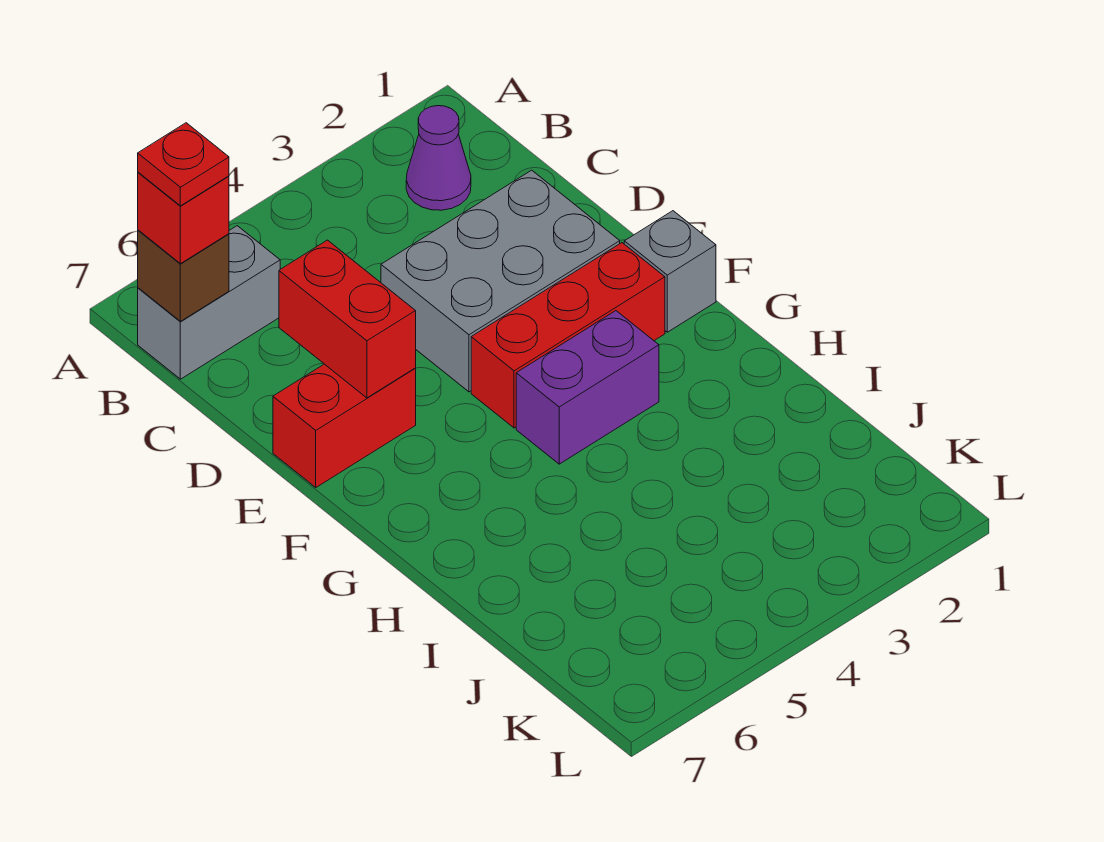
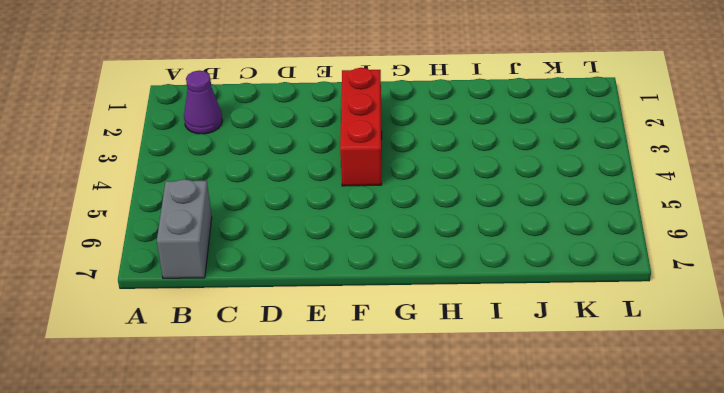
none -> grey brick D2:E4 level 1
none -> red brick E6:E7 level 1

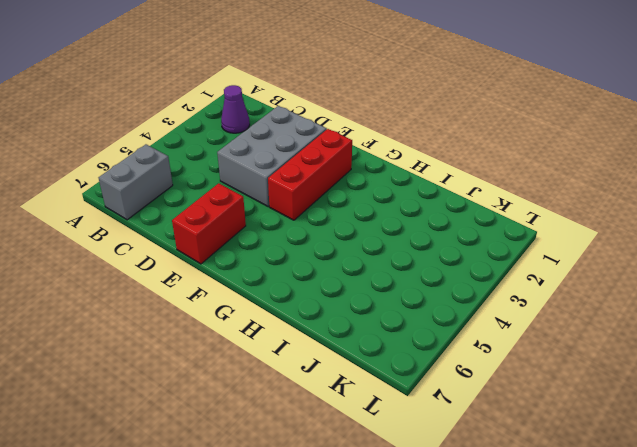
none -> grey brick F1 level 1
none -> purple brick G3:G4 level 1

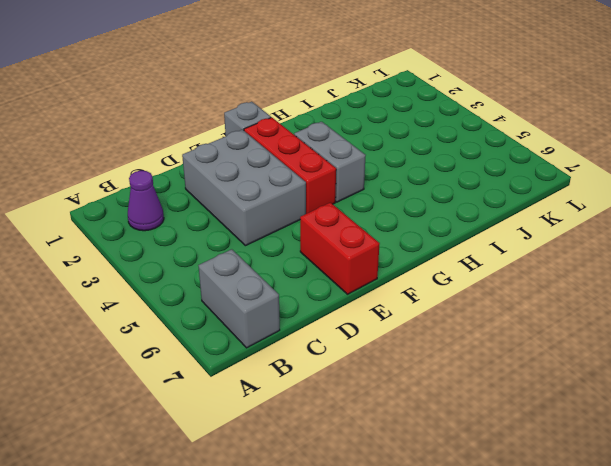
grey brick G3:G4 level 1 -> purple brick G3:G4 level 1
none -> brown brick B7 level 2
none -> red brick D6:E6 level 2

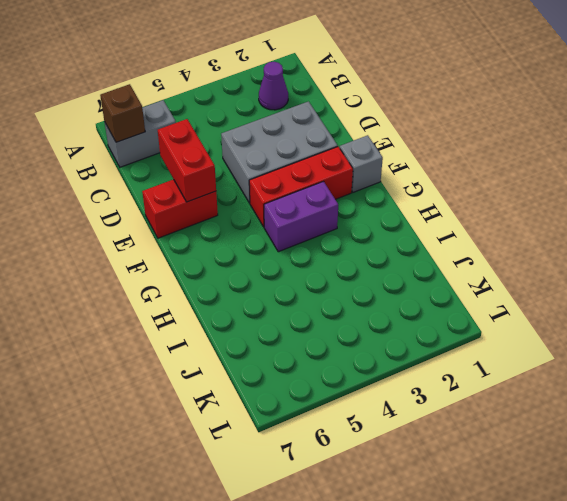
none -> red brick B7 level 3
none -> red plate B7 level 4

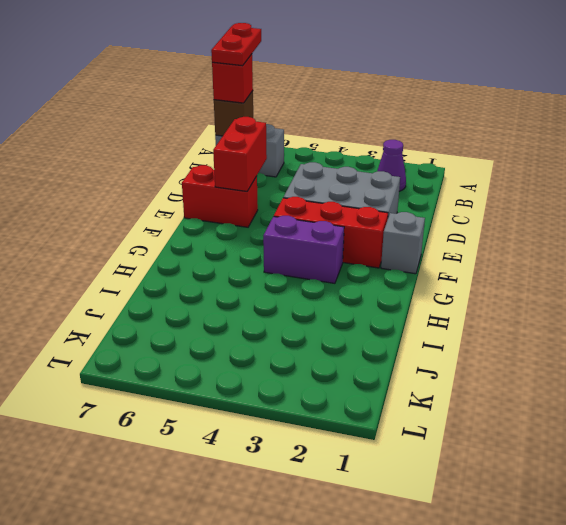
red plate A7:B7 level 4 -> red plate B7 level 4

